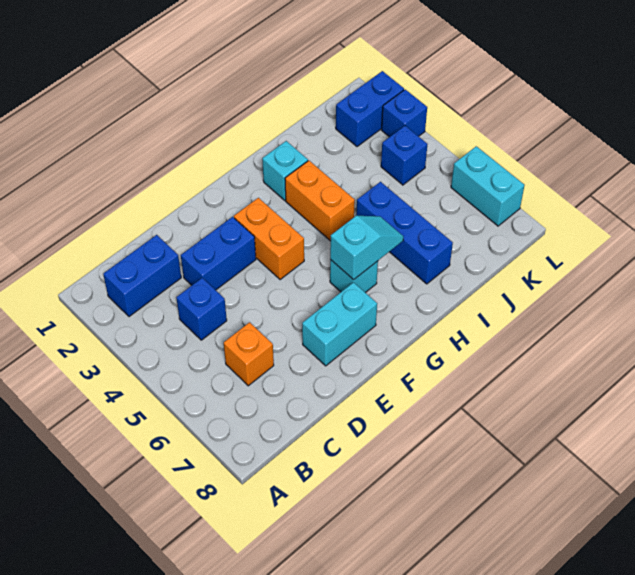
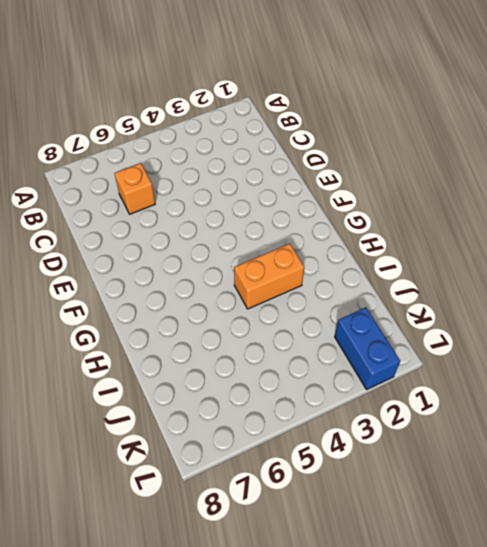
none -> blue brick B2:C2 level 1
none -> blue brick C4 level 1
none -> blue brick D3:E3 level 1

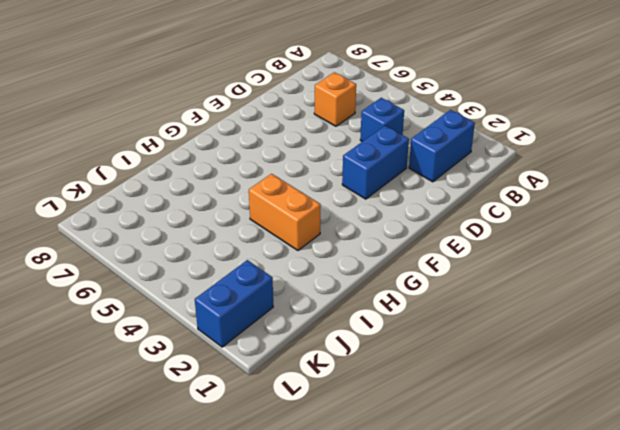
none -> cyan brick E7:F7 level 1
none -> orange brick F3:F4 level 1
none -> cyan brick G6 level 1

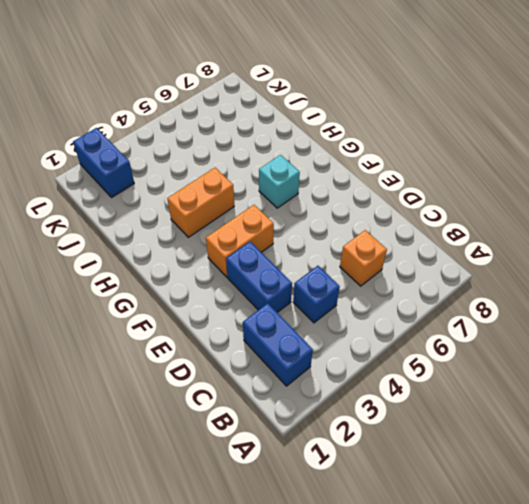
none -> cyan brick E7:F7 level 1
none -> cyan brick H2 level 1
none -> blue brick I5:I7 level 1

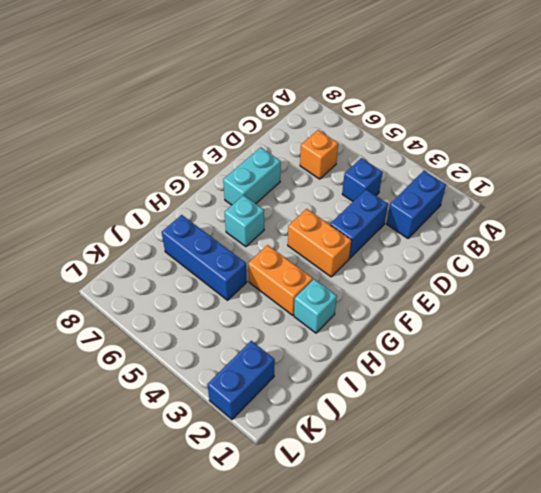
none -> blue brick K4 level 1
none -> blue brick L3 level 1
none -> cyan brick L6:L7 level 1

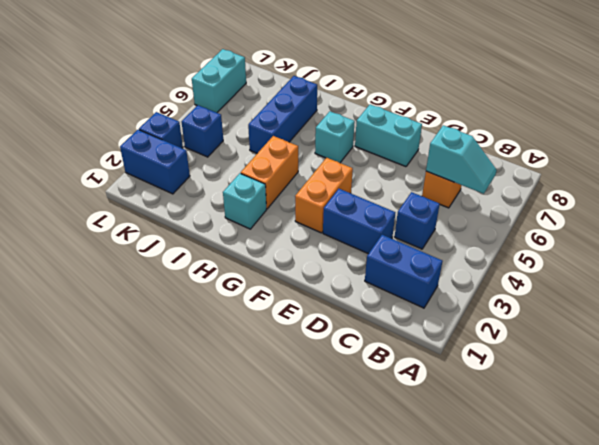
cyan slope B6:C6 level 2 top C -> cyan slope G6:H6 level 2 top G

